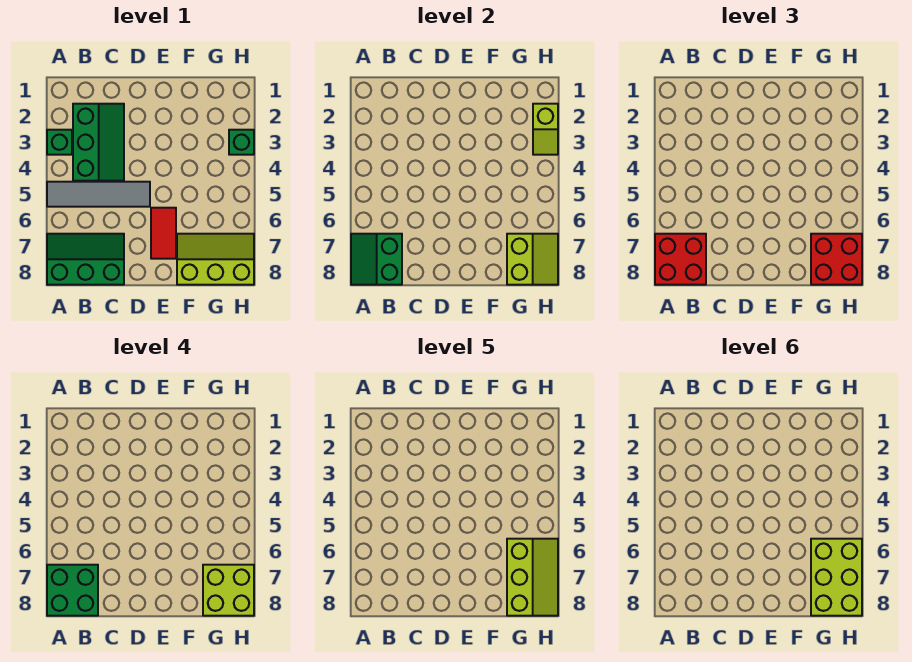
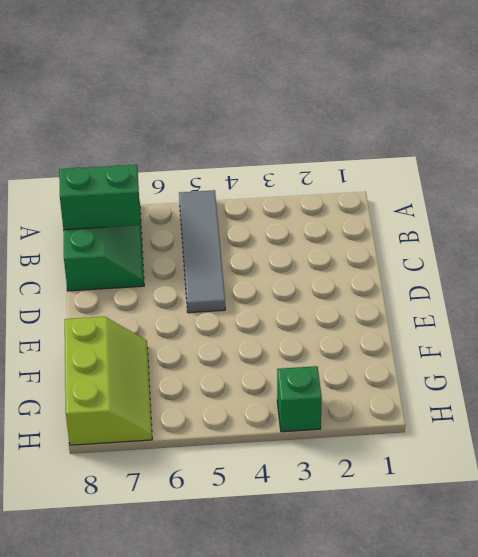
none -> green brick A3 level 1
none -> green slope B2:C4 level 1 top B
none -> red tile E6:E7 level 1

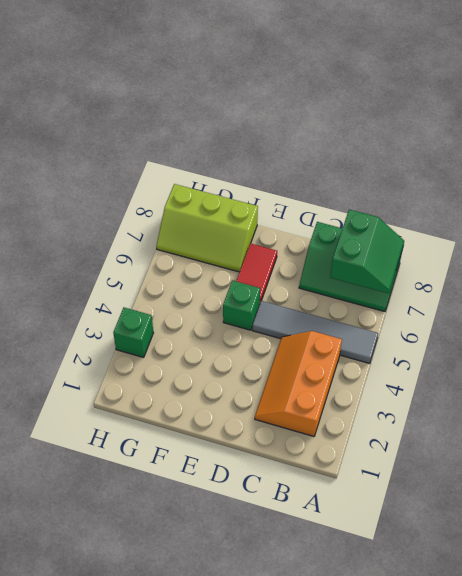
orange slope B2:C4 level 1 top B -> green slope B2:C4 level 1 top B
green brick E5 level 1 -> green brick A3 level 1
none -> lime slope G7:H8 level 2 top G
none -> lime slope H2:H3 level 2 top 2
none -> red brick A7:B8 level 3

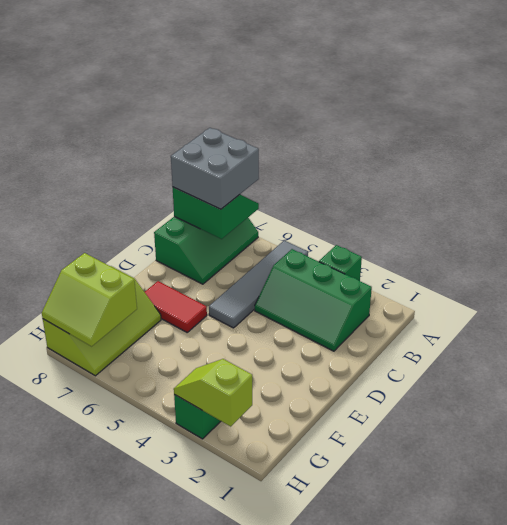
grey brick A7:B8 level 3 -> red brick A7:B8 level 3
none -> red brick G7:H8 level 3
none -> green brick A7:B8 level 4
none -> lime brick G7:H8 level 4

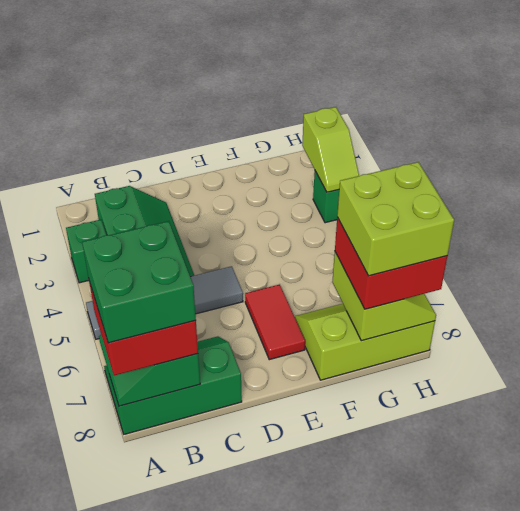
none -> lime slope G6:H8 level 5 top G
none -> lime brick G6:H8 level 6

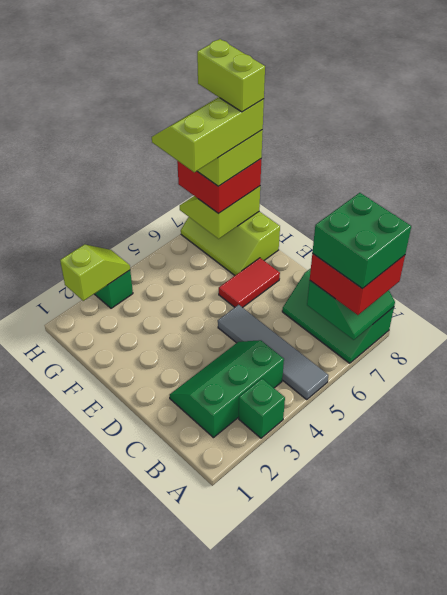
lime brick G8:H8 level 6 -> lime brick G6:H8 level 6

